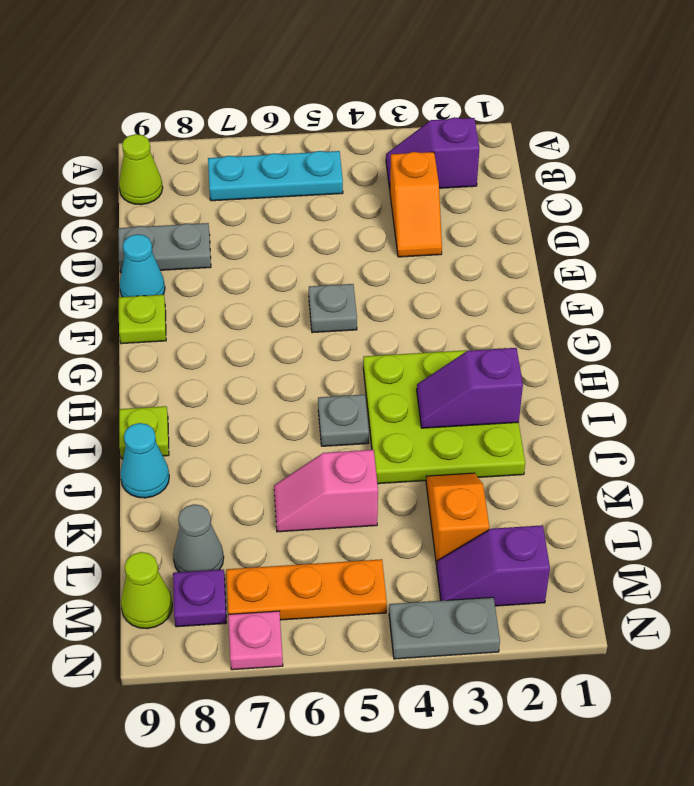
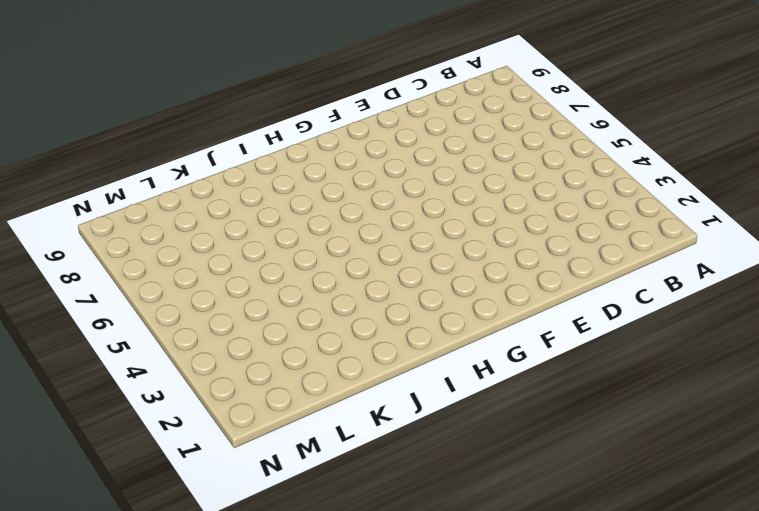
none -> purple slope B2:B3 level 1 top 2
none -> cyan plate B5:B7 level 1
none -> lime cone B9 level 1

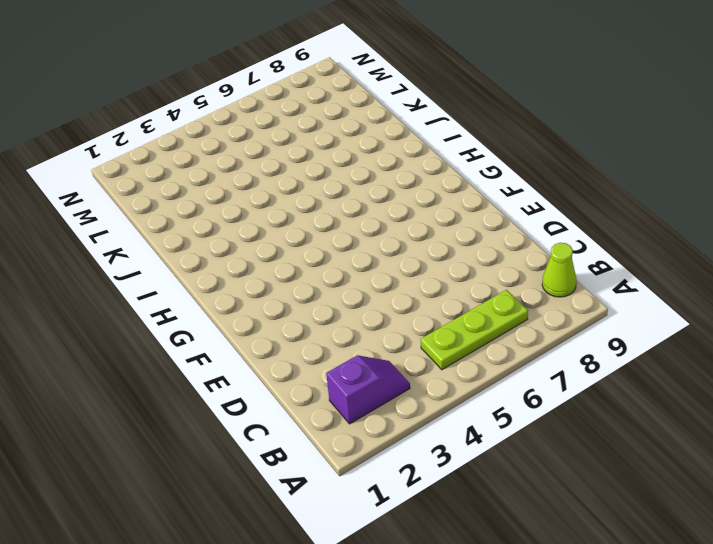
lime plate B5:B7 level 1 -> cyan plate B5:B7 level 1
none -> orange slope C3:D3 level 1 top C
none -> grey plate D8:D9 level 1
none -> cyan cone E9 level 1

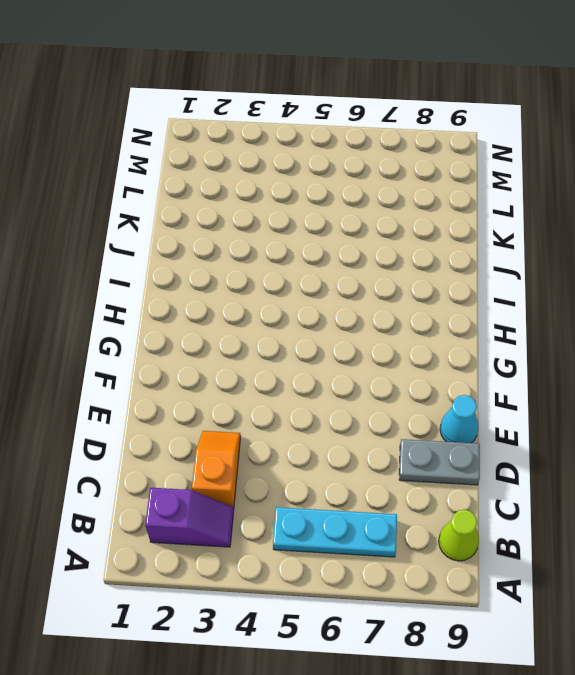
none -> grey plate F5 level 1
none -> lime plate F9 level 1
none -> lime plate H2:J4 level 1

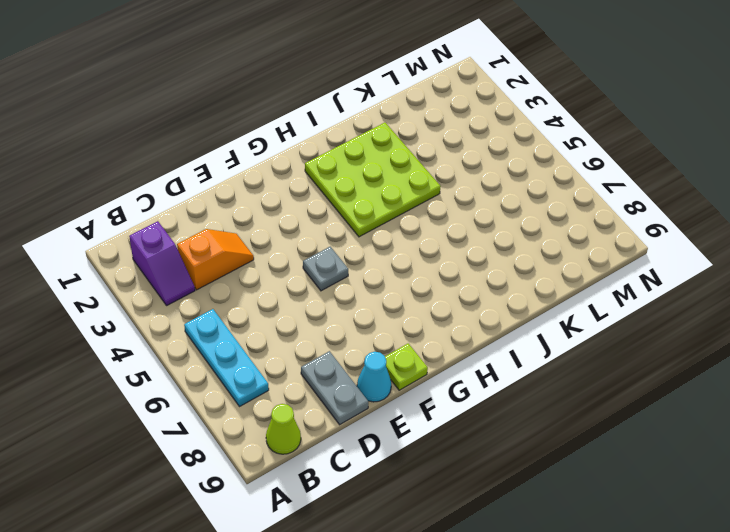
none -> grey plate I5 level 1
none -> lime plate I9 level 1
none -> cyan cone J9 level 1

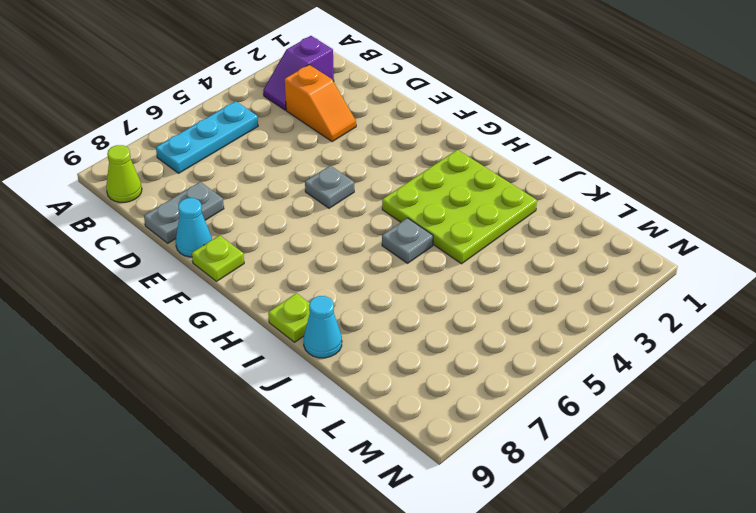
none -> orange slope K3:L3 level 1 top L
none -> pink slope K5:K6 level 1 top 5
none -> grey cone L8 level 1

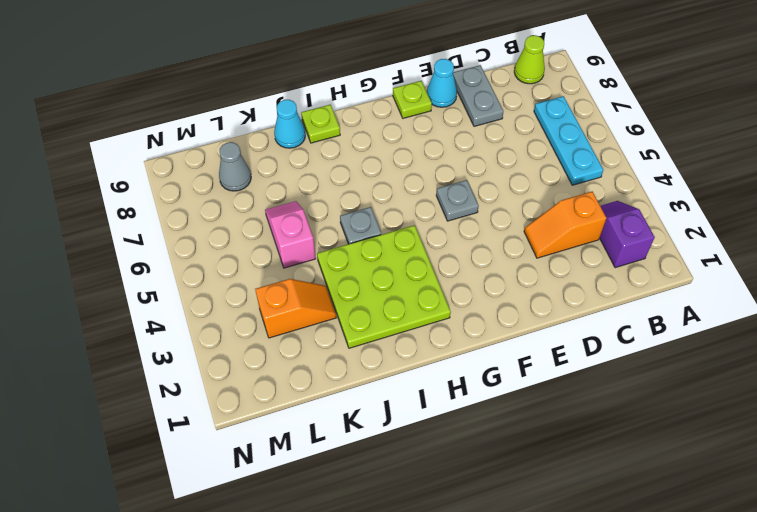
none -> purple slope M2:M3 level 1 top 2
none -> orange plate M5:M7 level 1
none -> purple plate M8 level 1

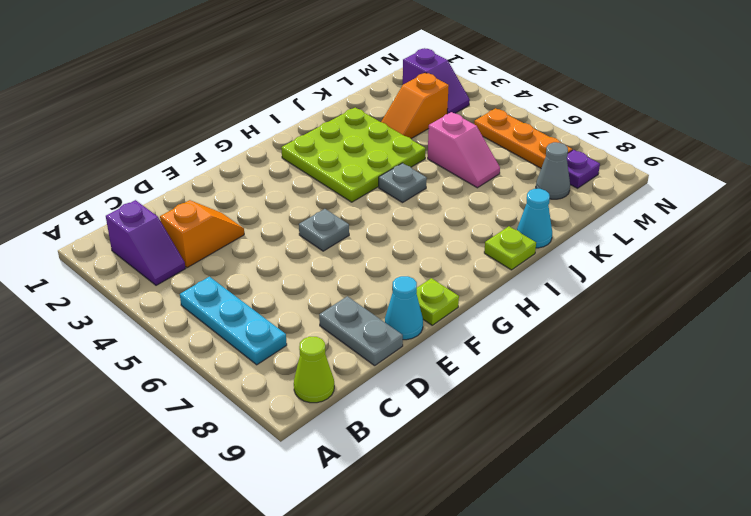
none -> lime cone M9 level 1
none -> grey plate N3:N4 level 1
none -> pink plate N7 level 1

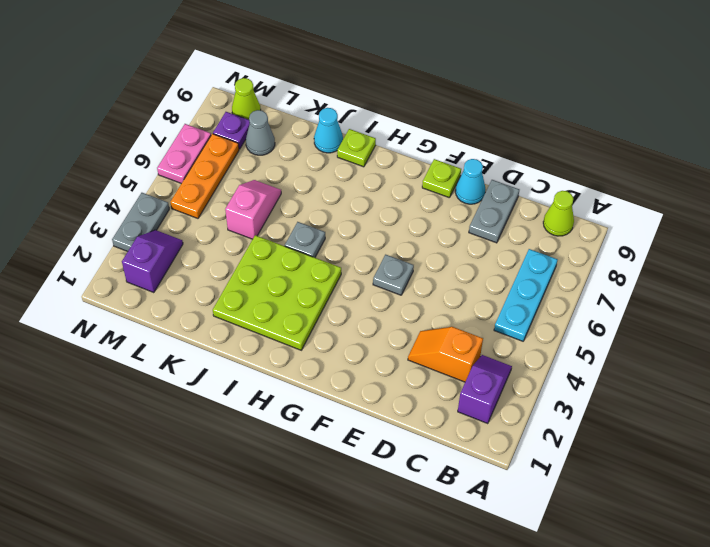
pink plate N6:N7 level 1 -> pink plate N7 level 1
none -> orange slope K3:L3 level 1 top L
none -> purple slope I2:I3 level 2 top 2

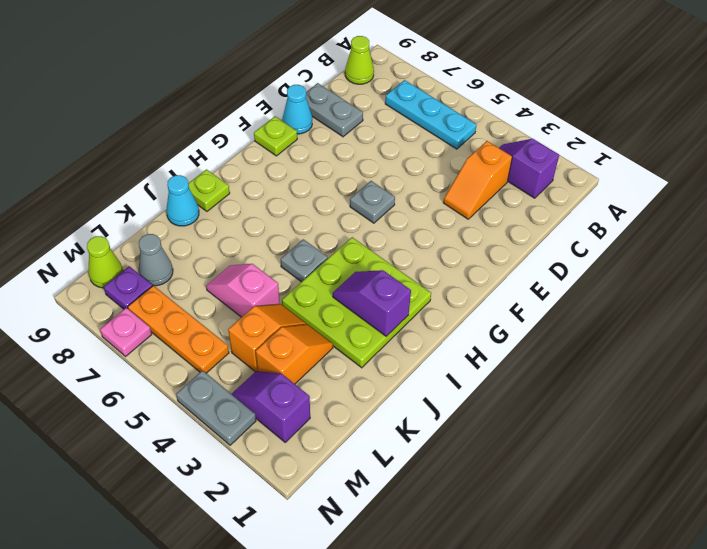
orange slope K4:L4 level 1 top L -> none

